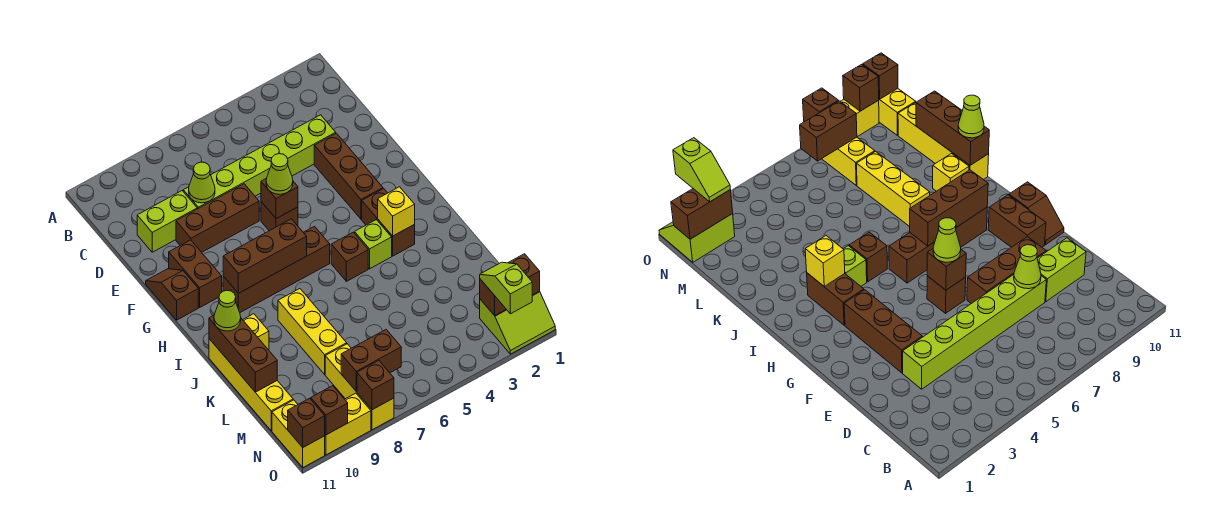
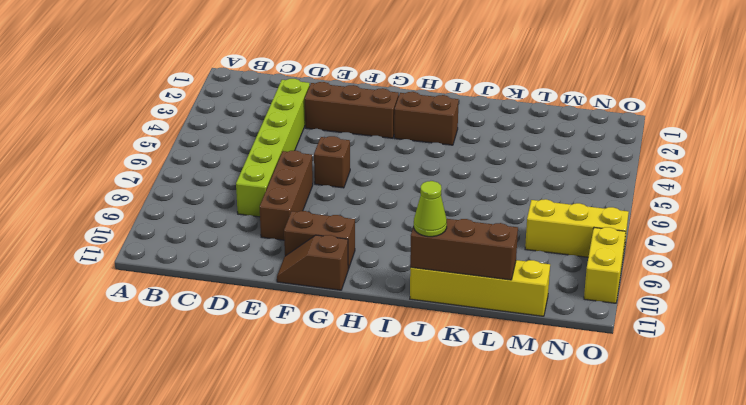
none -> lime brick D9:D10 level 1
none -> brown brick H6:H9 level 1
none -> lime brick I4 level 1
none -> brown brick I5 level 1

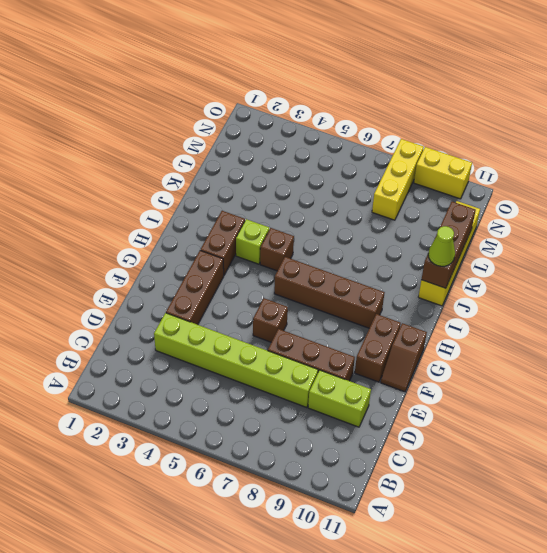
none -> yellow brick J8:L8 level 1
none -> yellow brick J10 level 1
none -> lime slope N1:O2 level 1 top N
none -> yellow brick N11:O11 level 1

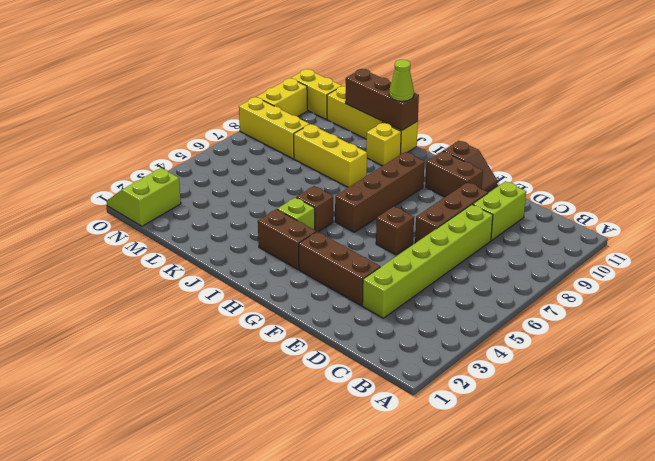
none -> lime cone D8 level 2
none -> brown brick F6 level 2
none -> brown brick H7:H9 level 2
none -> yellow brick I3 level 2

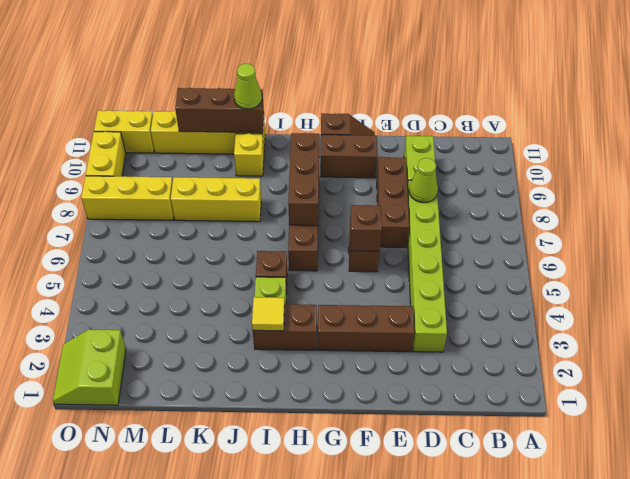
yellow tile I3 level 2 -> yellow brick I3 level 2
none -> brown brick N1:N2 level 2
none -> brown brick N7:N8 level 2
none -> brown brick O8 level 2
none -> brown brick O10 level 2

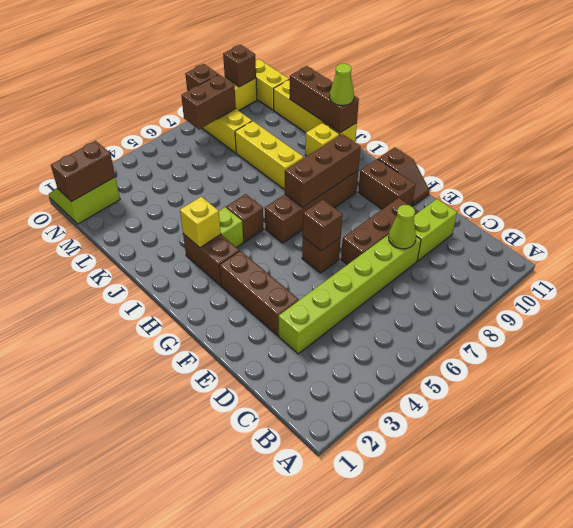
none -> brown brick O11 level 2
none -> lime cone F6 level 3
none -> lime slope N2:O2 level 3 top O

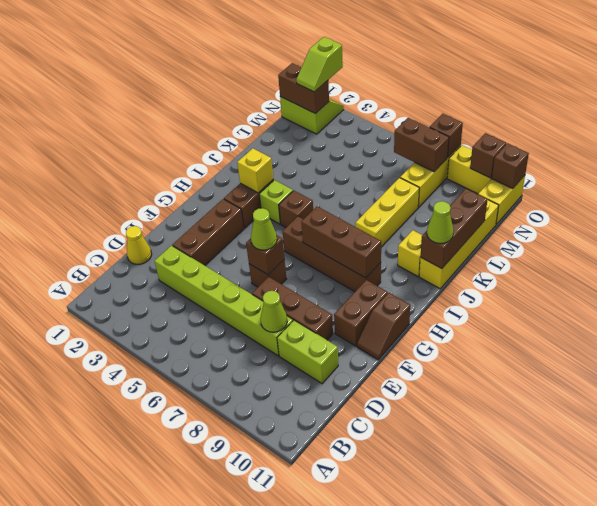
yellow cone D1 level 1 -> none

